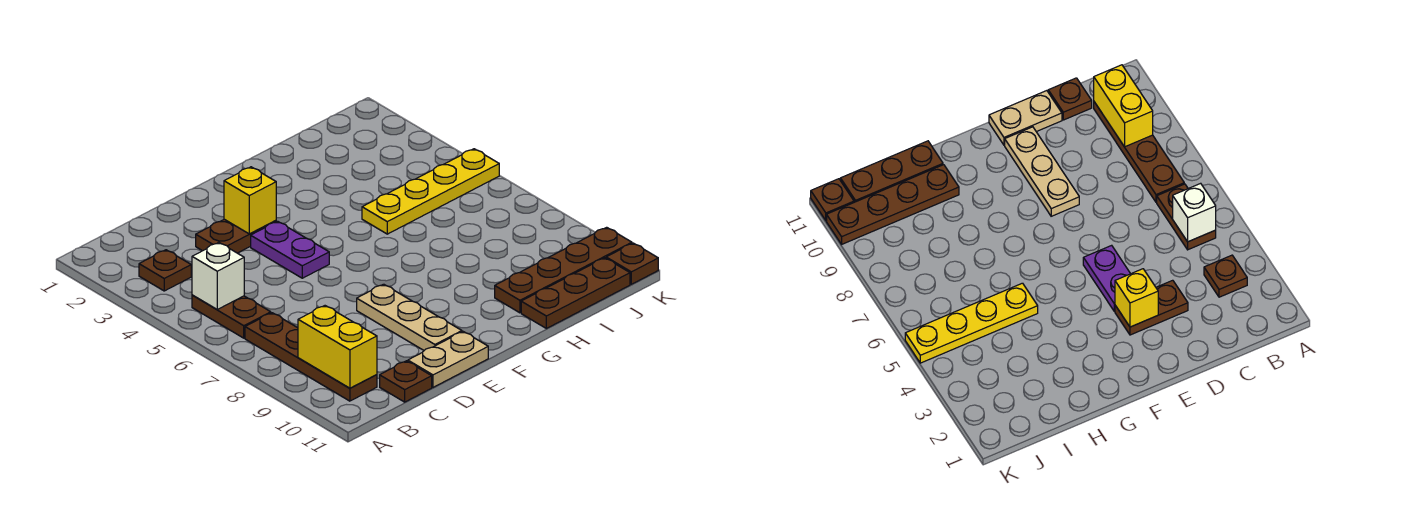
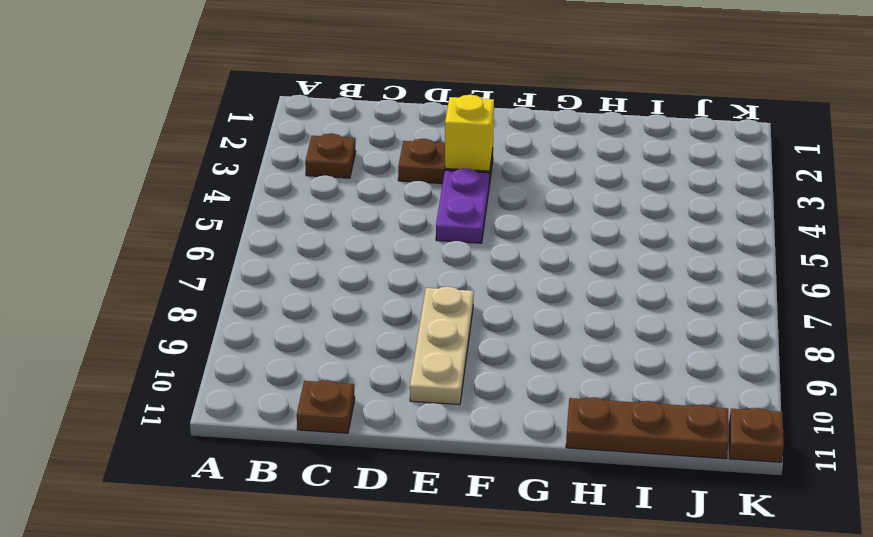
none -> brown plate B5:B6 level 1
none -> brown plate B7:B10 level 1
none -> tan plate D11:E11 level 1

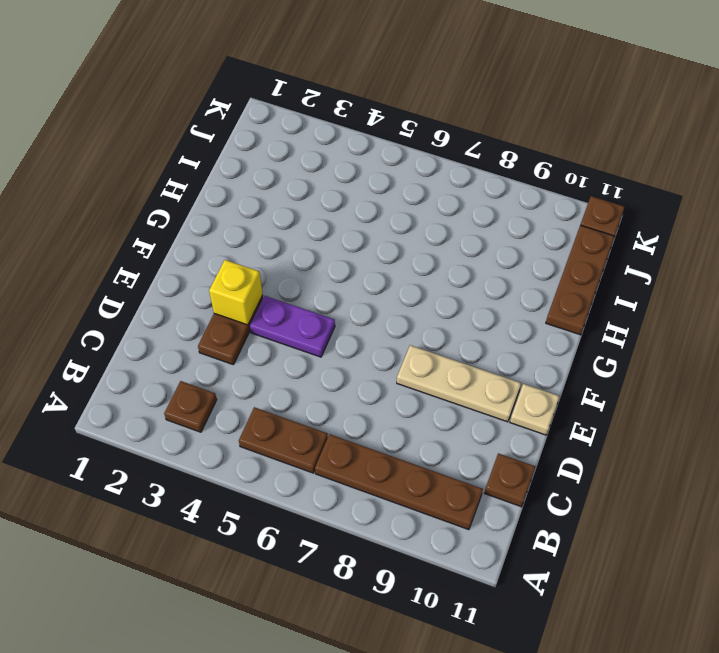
tan plate E11 level 1 -> tan plate D11:E11 level 1
none -> yellow plate H5:K5 level 1
none -> brown plate H10:K10 level 1
none -> white brick B5 level 2

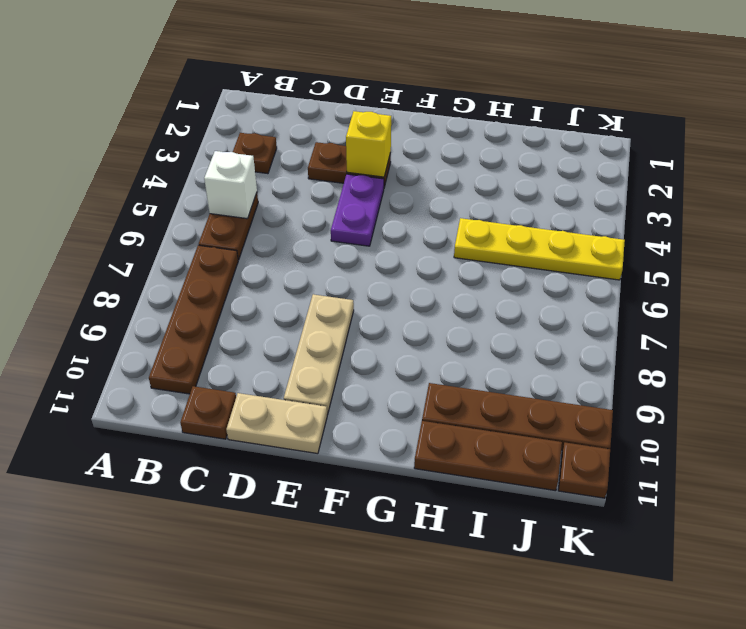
none -> yellow brick B9:B10 level 2

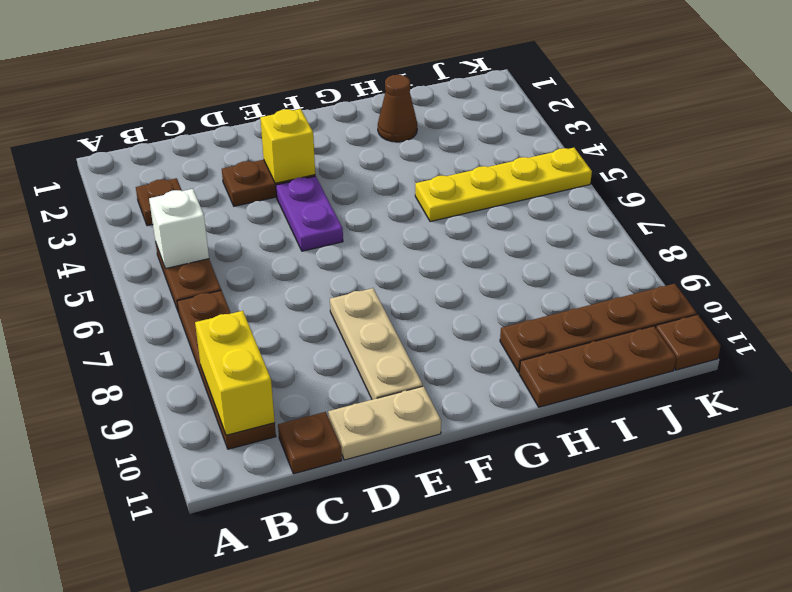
brown cone H2 level 1 -> none

